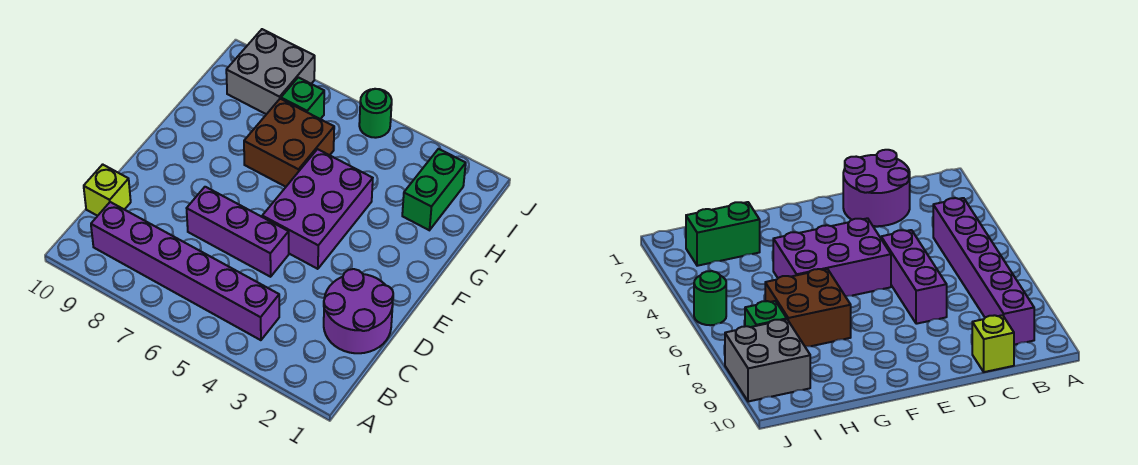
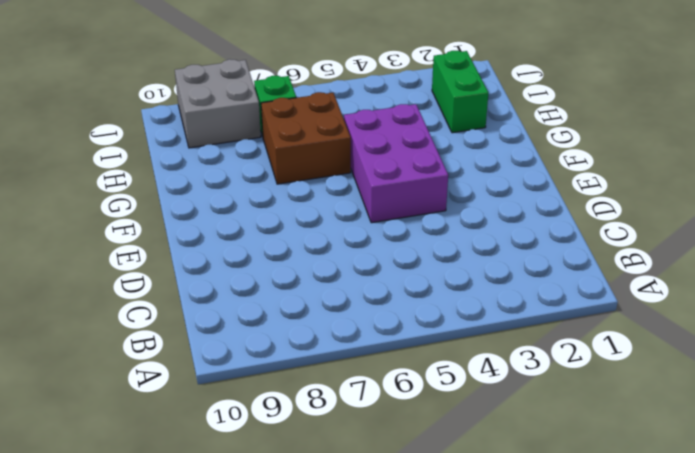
none -> purple brick B4:B9 level 1
none -> purple round brick C1:D2 level 1

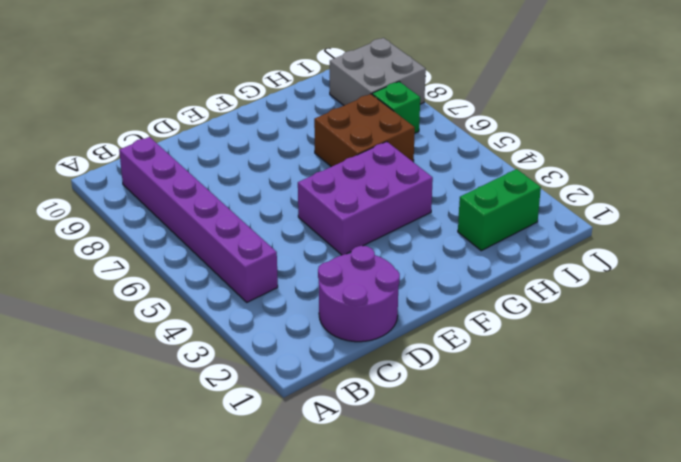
none -> lime brick C10 level 1
none -> purple brick D5:D7 level 1

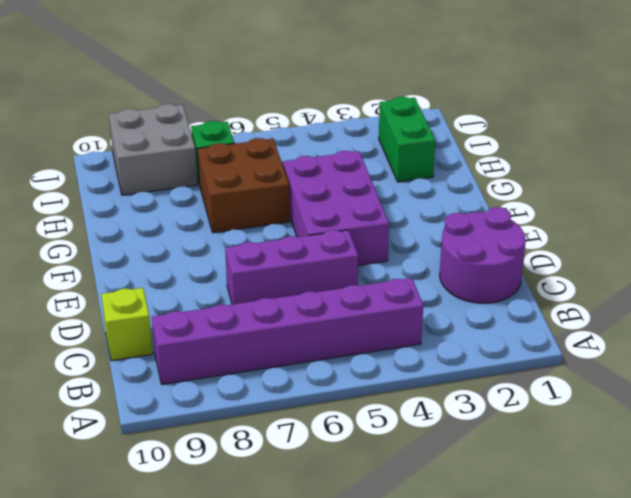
none -> green round brick J5 level 1

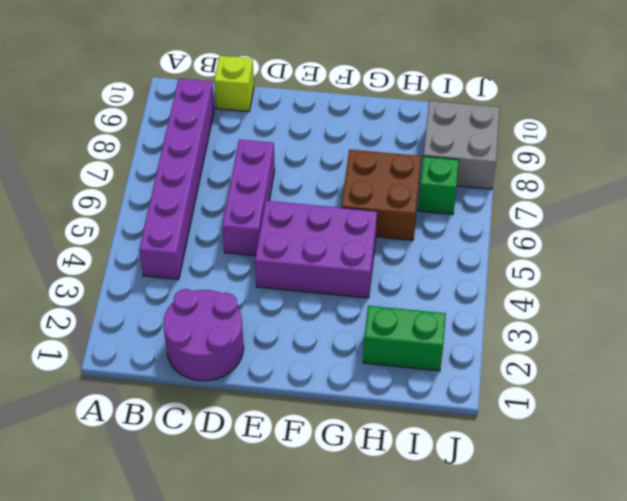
none -> green round brick J5 level 1

